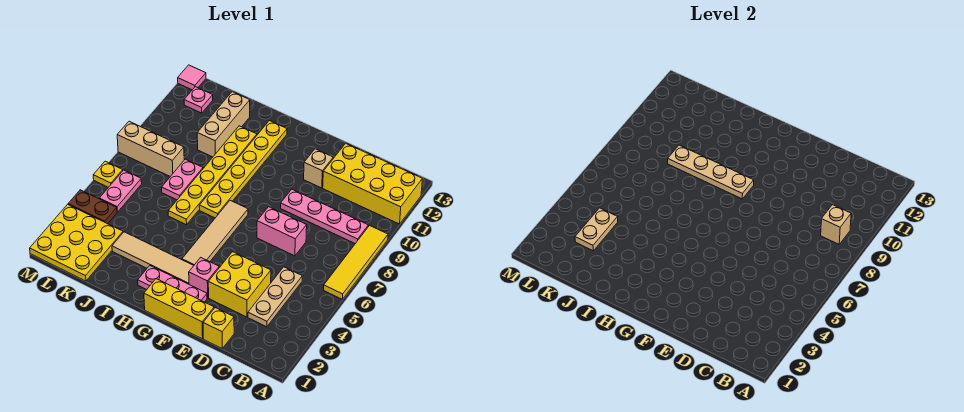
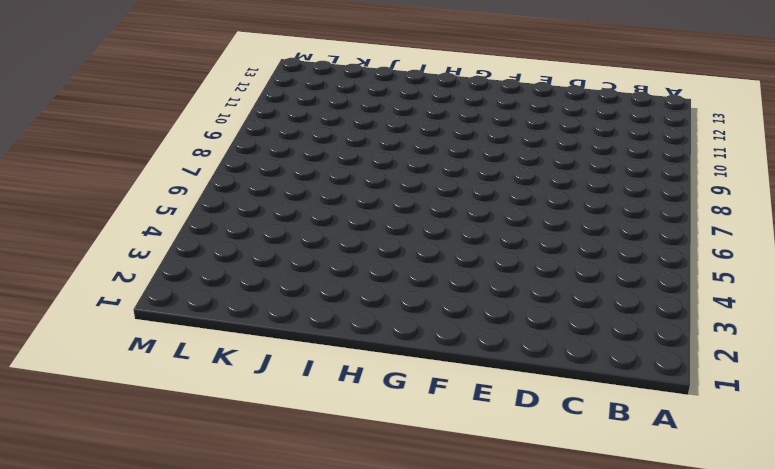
none -> yellow tile A6:A9 level 1
none -> yellow brick A11:D12 level 1
none -> pink plate B9:E9 level 1

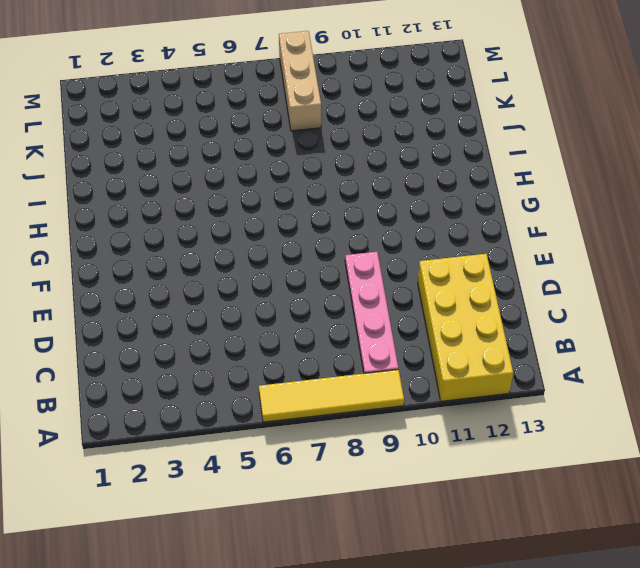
none -> tan plate C3:C5 level 1
none -> yellow brick D1 level 1
none -> yellow brick D3:E4 level 1

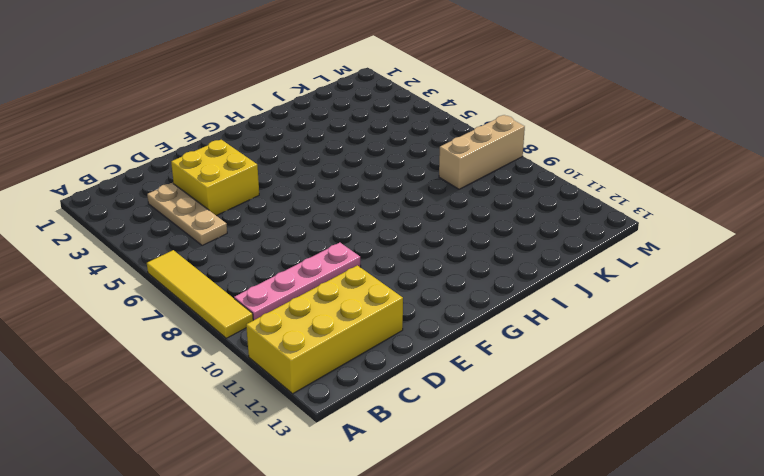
none -> yellow brick D1 level 1
none -> pink brick D7:E7 level 1
none -> yellow brick E1:G1 level 1

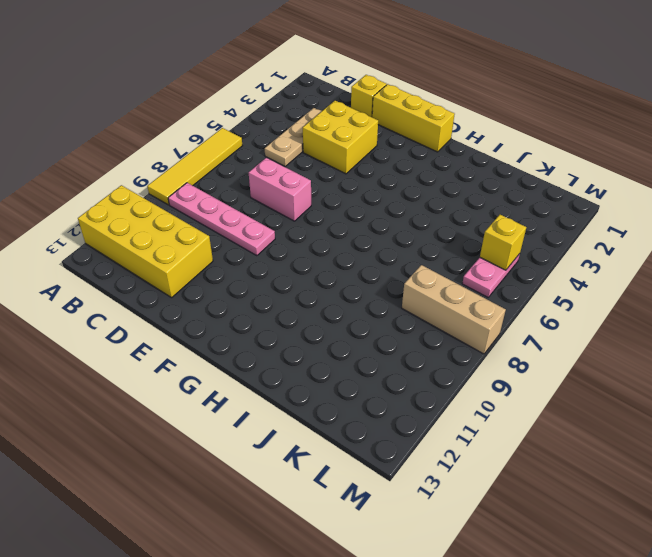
yellow brick L5 level 2 -> none
none -> tan brick E11 level 1
none -> pink plate F2:H2 level 1
none -> pink brick F3 level 1

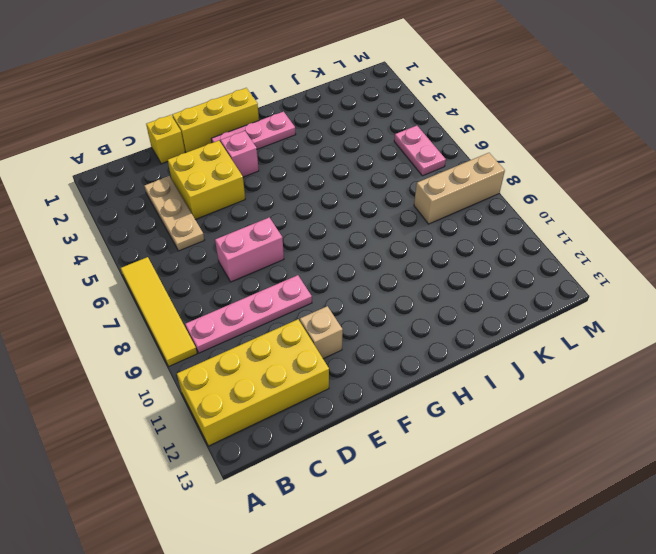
none -> tan tile G3:J3 level 1
none -> tan tile G4:G7 level 1
none -> yellow plate H7:H12 level 1

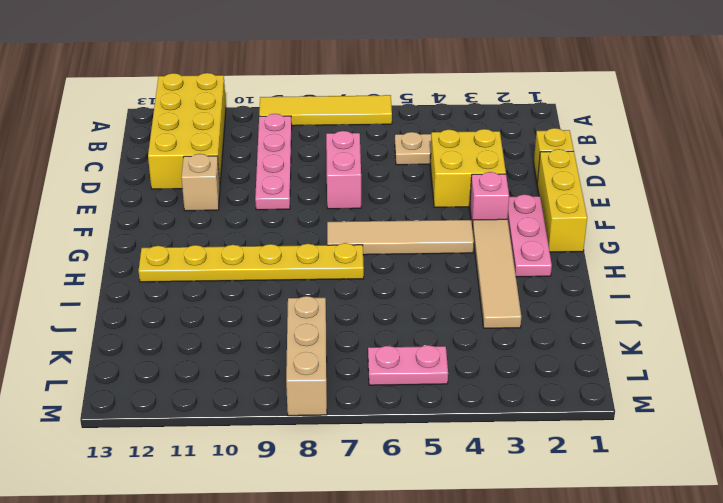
none -> yellow plate I6:I11 level 1
none -> pink plate J7:J8 level 1
none -> tan brick J10:J12 level 1

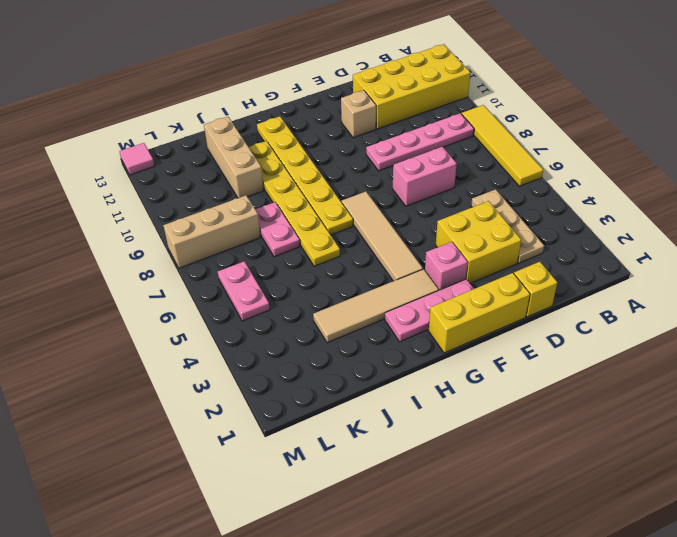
none -> yellow plate K1:M3 level 1
none -> brown plate L4:M4 level 1
none -> pink plate L12 level 1

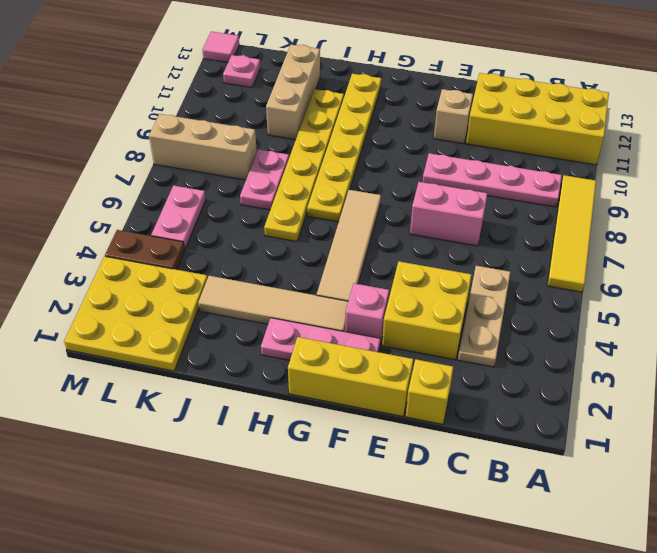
none -> yellow plate M6 level 1
none -> tan brick B9 level 2
none -> tan plate G9:J9 level 2

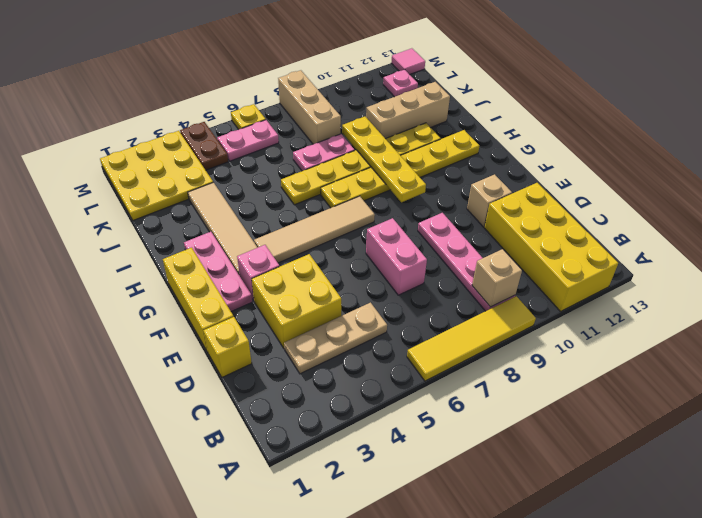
yellow plate G9:J9 level 2 -> tan plate G9:J9 level 2
none -> tan plate K3:K4 level 2

